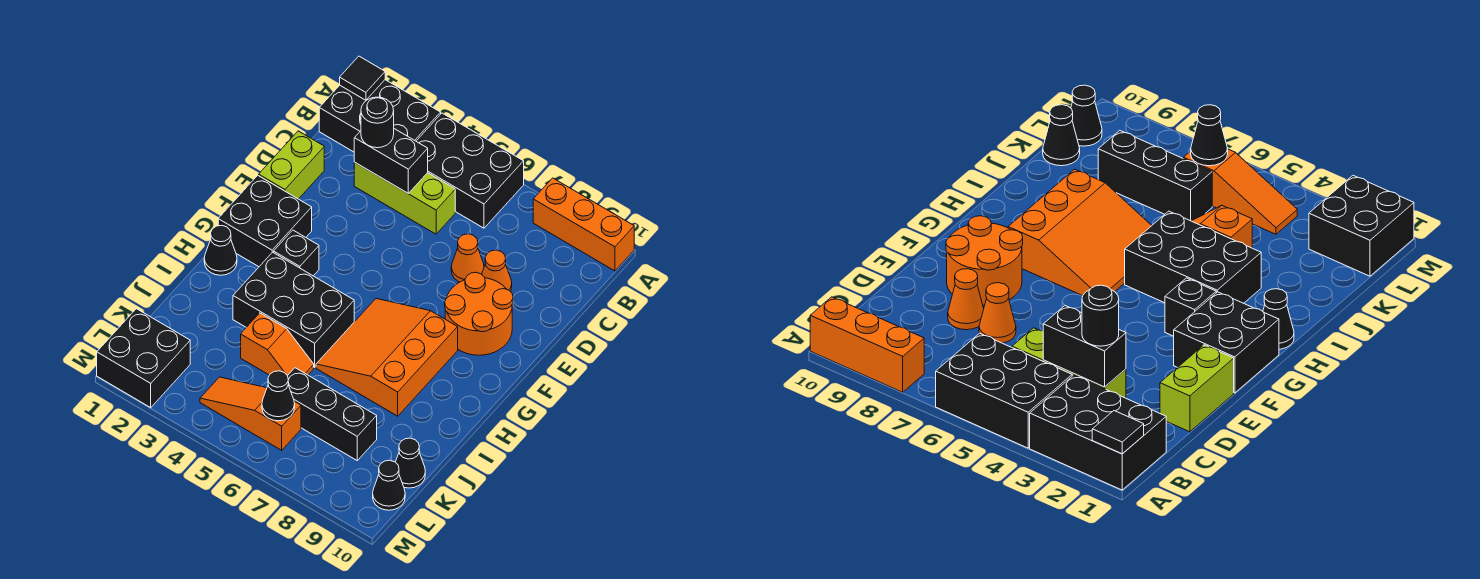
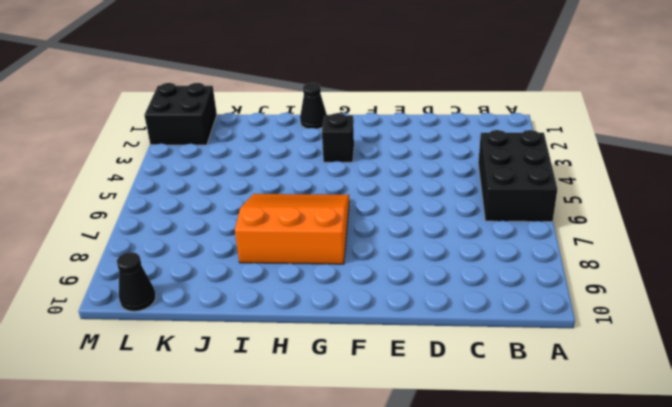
none -> black brick A1:B3 level 1
none -> orange brick A8:A10 level 1
none -> lime brick C3:C5 level 1

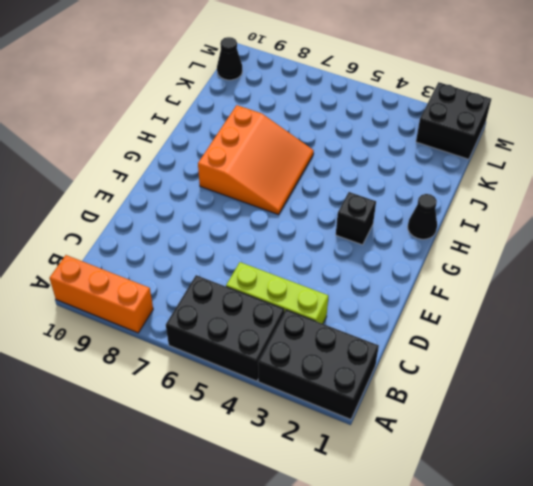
none -> lime brick D1:E1 level 1
none -> orange cone D7 level 1
none -> orange cone D8 level 1

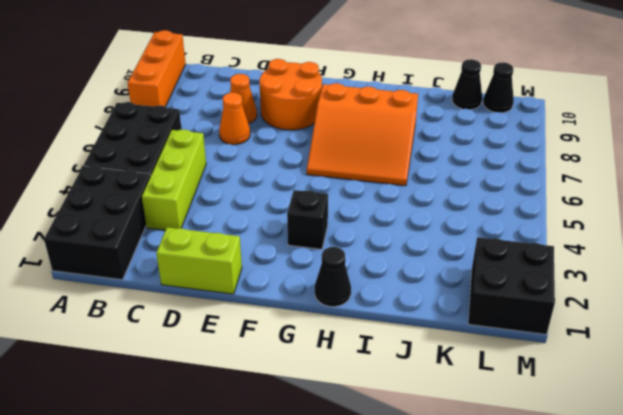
none -> black brick F1:G2 level 1
none -> black brick H3:I5 level 1
none -> orange slope J4:J5 level 1 top 4

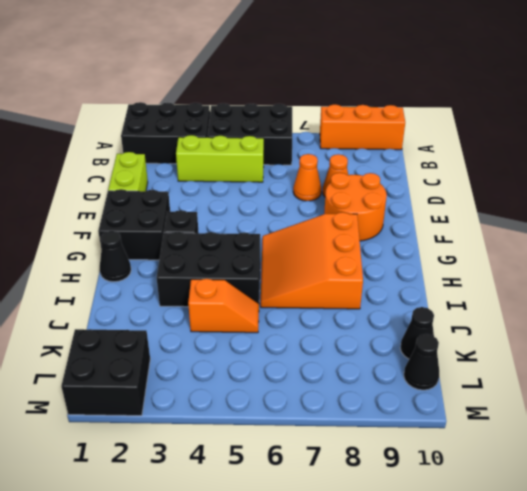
none -> black brick K6:K8 level 1
none -> orange slope L4:L6 level 1 top 6
none -> black tile A1 level 2

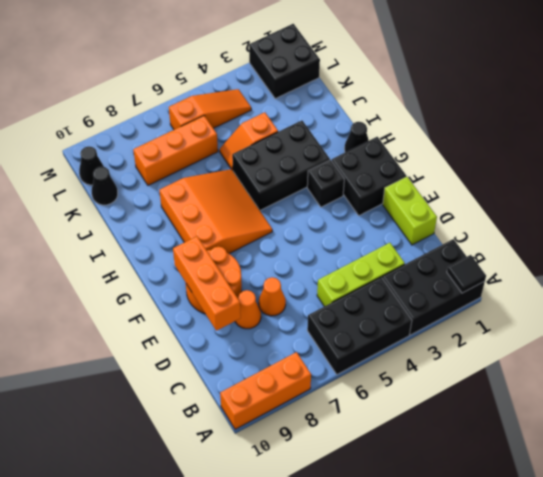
orange brick D9:F9 level 2 -> none
orange brick K6:K8 level 1 -> black brick K6:K8 level 1
none -> black brick C3:C4 level 2
none -> black cone L6 level 2
none -> black round brick C3 level 3

